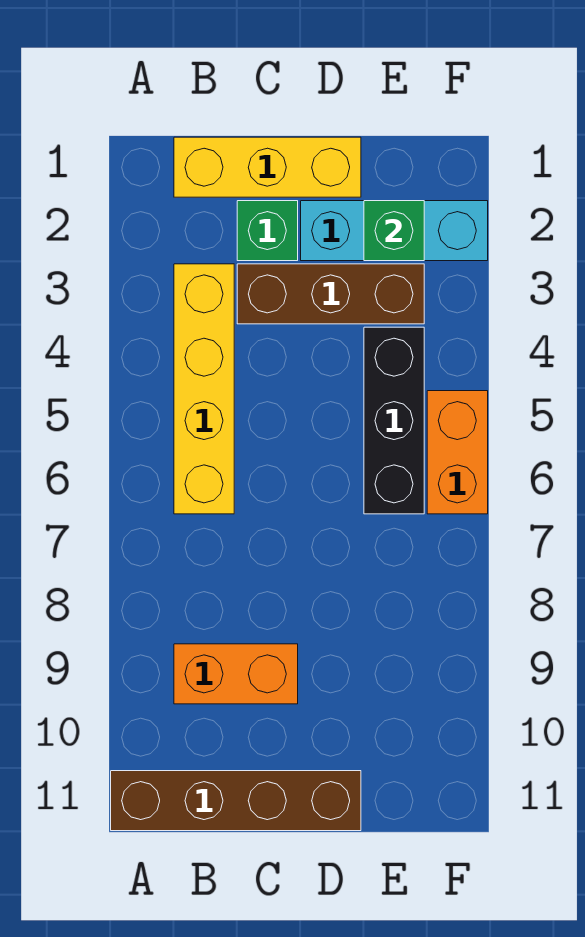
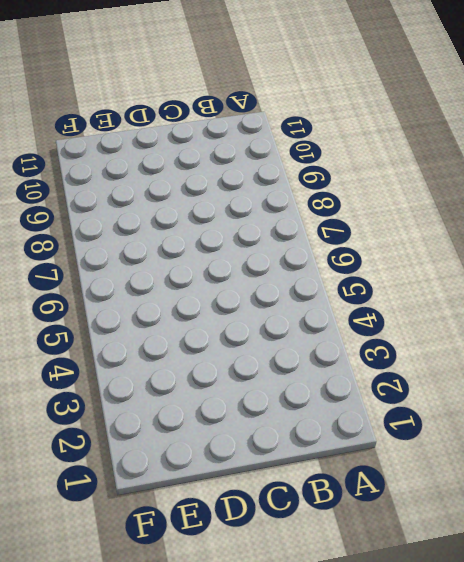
none -> brown brick A11:D11 level 1
none -> yellow brick B1:D1 level 1

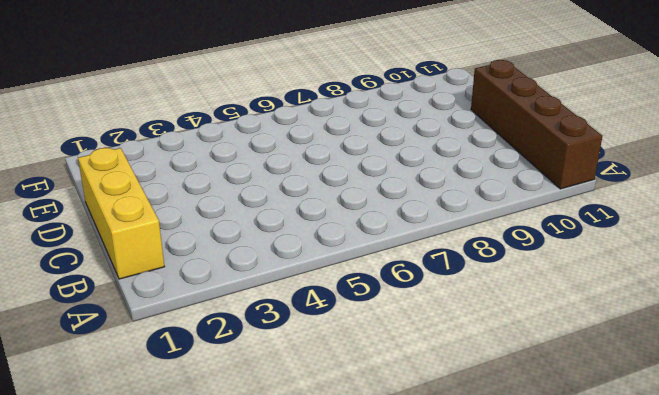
none -> yellow brick B3:B6 level 1
none -> orange brick B9:C9 level 1

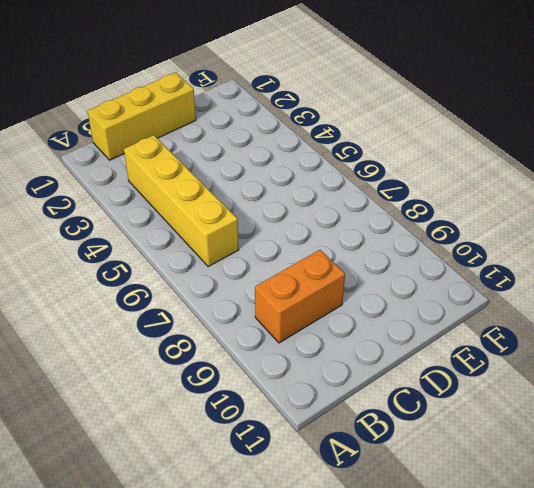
none -> brown brick A11:D11 level 1
none -> green brick C2 level 1

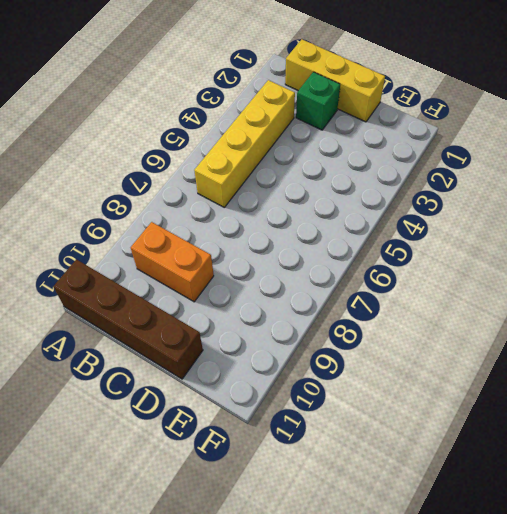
none -> brown brick C3:E3 level 1
none -> cyan brick D2:F2 level 1

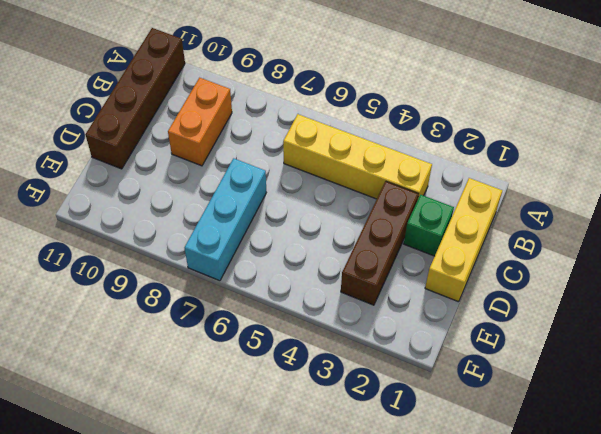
cyan brick D7:F7 level 1 -> cyan brick D2:F2 level 1
none -> black brick E4:E6 level 1
none -> orange brick F5:F6 level 1

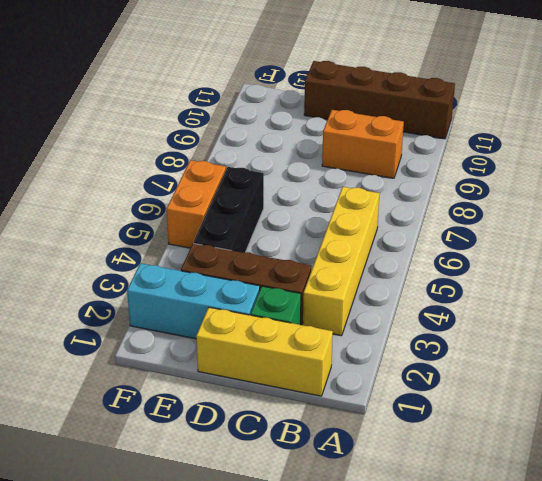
none -> green brick E2 level 2

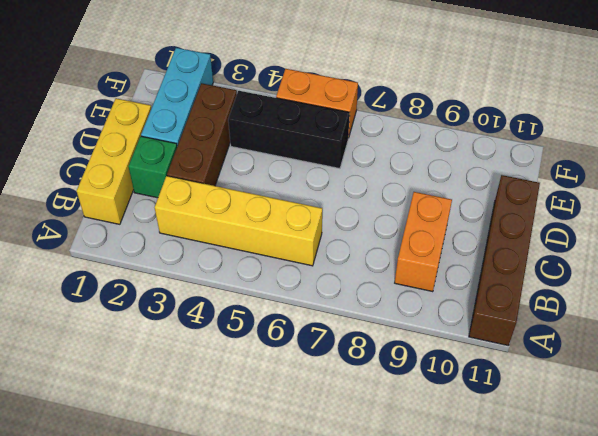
none -> green brick E2 level 2

